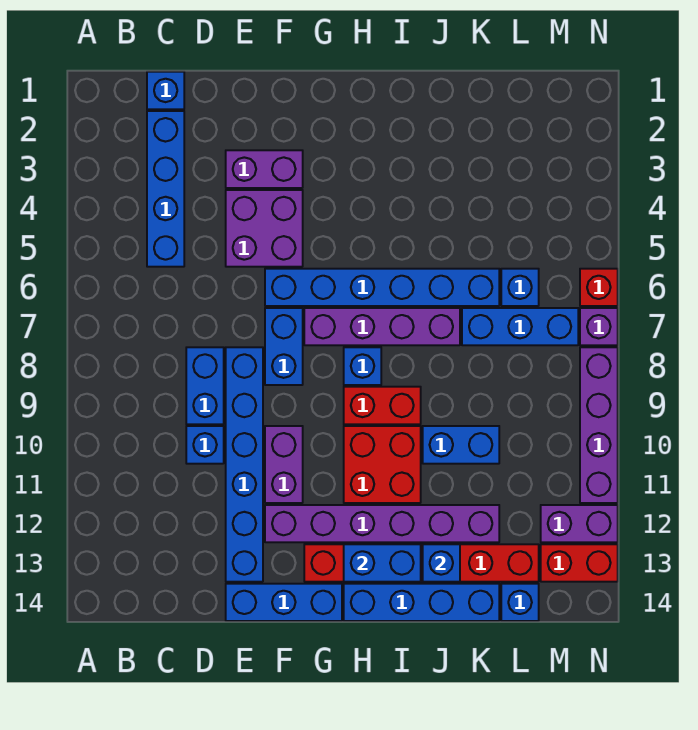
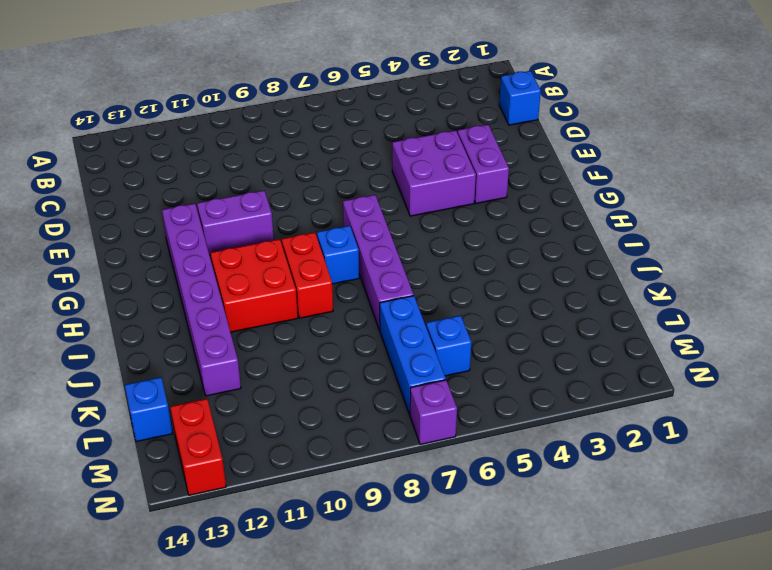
none -> blue brick C2:C5 level 1
none -> blue brick D8:D9 level 1
none -> blue brick D10 level 1

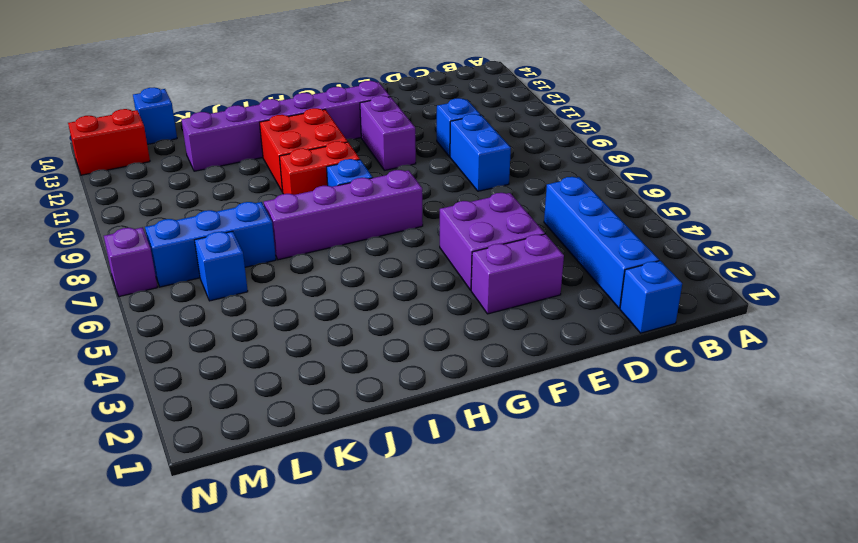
none -> blue brick E8:E13 level 1
none -> blue brick E14:G14 level 1
none -> blue brick F6:K6 level 1

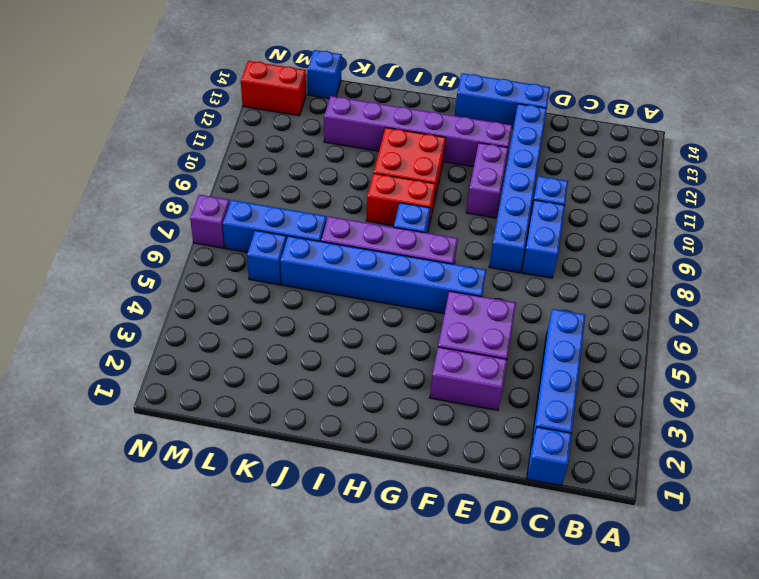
none -> blue brick F7:F8 level 1
none -> red brick G13:L13 level 1
none -> blue brick H14:K14 level 1

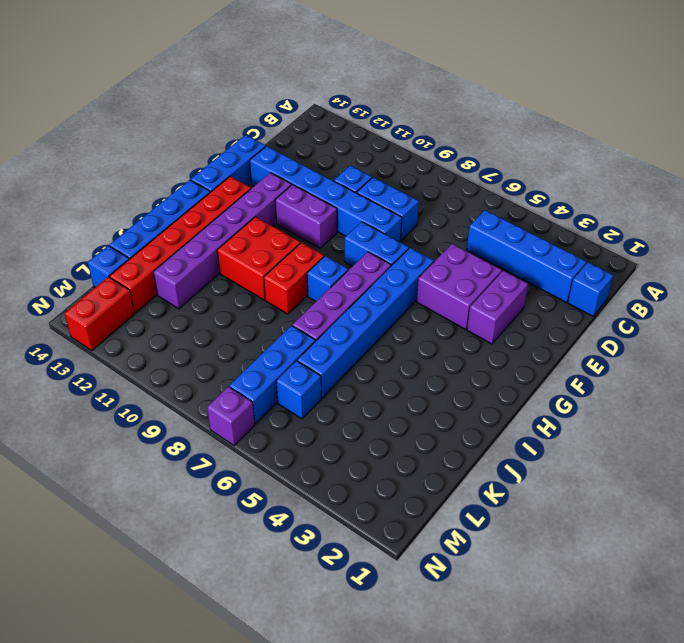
none -> blue brick J10:K10 level 1
none -> purple brick M12:N12 level 1
none -> red brick N6 level 1

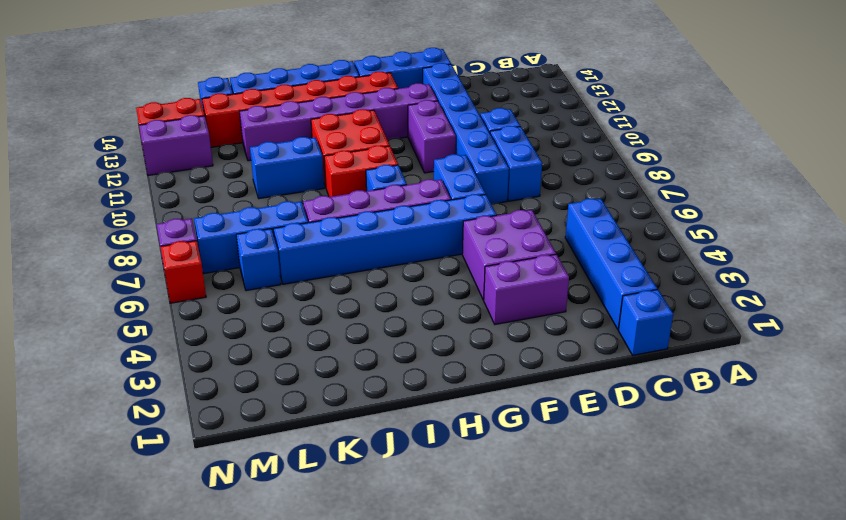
none -> purple brick N8:N11 level 1
none -> blue brick H13:I13 level 2
none -> blue brick J13 level 2

